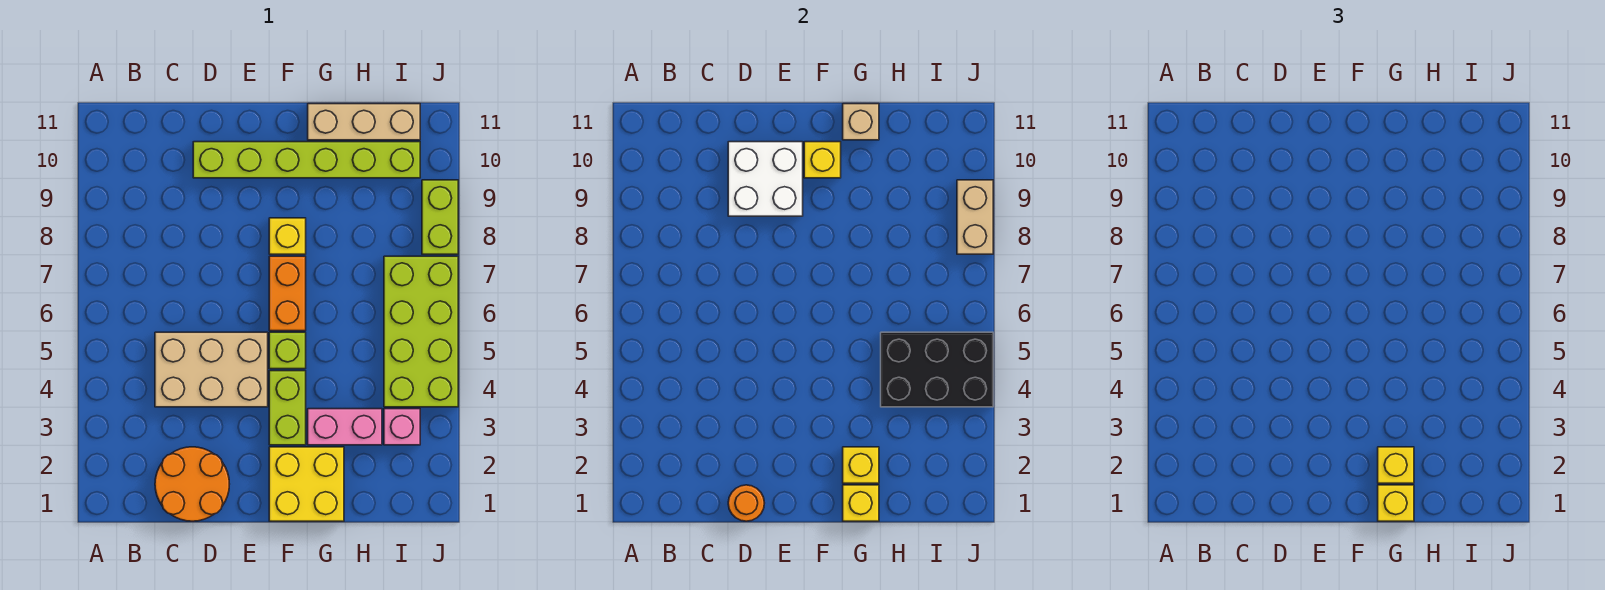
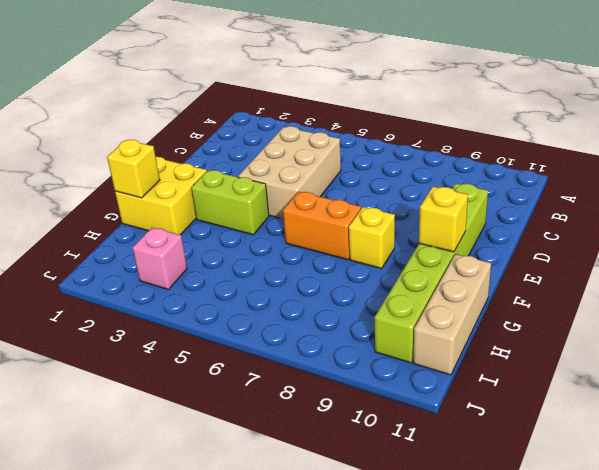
none -> orange round brick C1:D2 level 1
none -> lime brick F5 level 1
none -> pink brick G3:H3 level 1

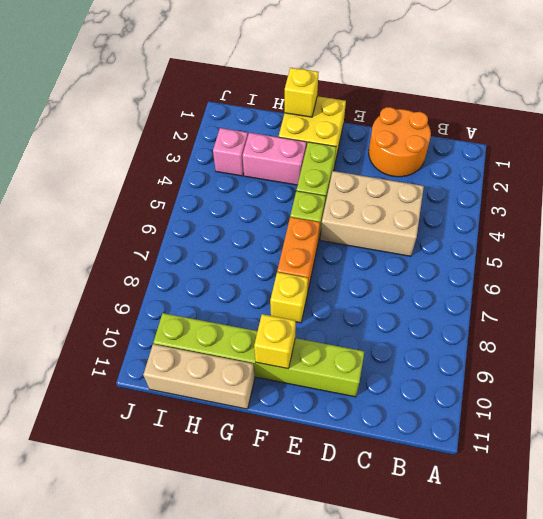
none -> lime brick I4:J7 level 1
none -> lime brick J8:J9 level 1
none -> orange round brick D1 level 2

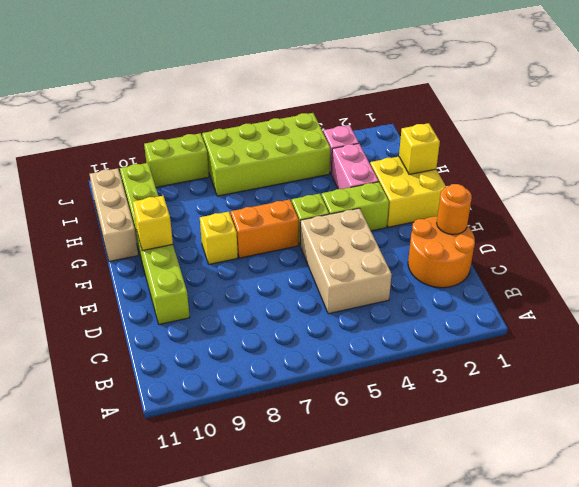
none -> white brick D9:E10 level 2
none -> yellow brick G2 level 2
none -> tan brick G11 level 2

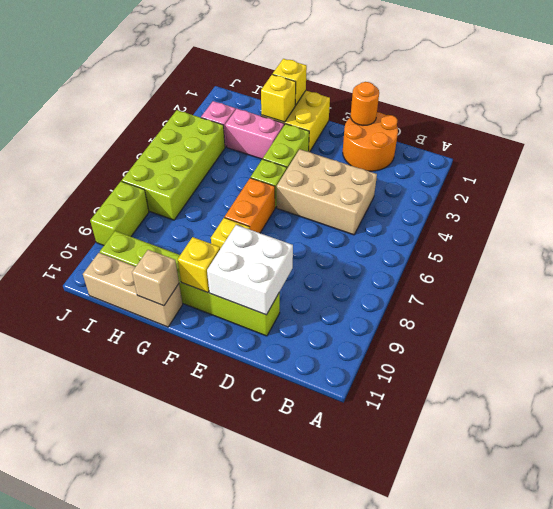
none -> black brick H4:J5 level 2
none -> tan brick J8:J9 level 2
none -> yellow brick G1 level 3

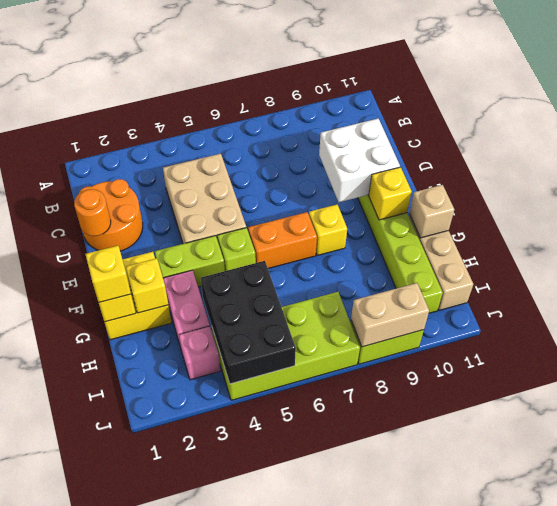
none -> yellow brick G2 level 3

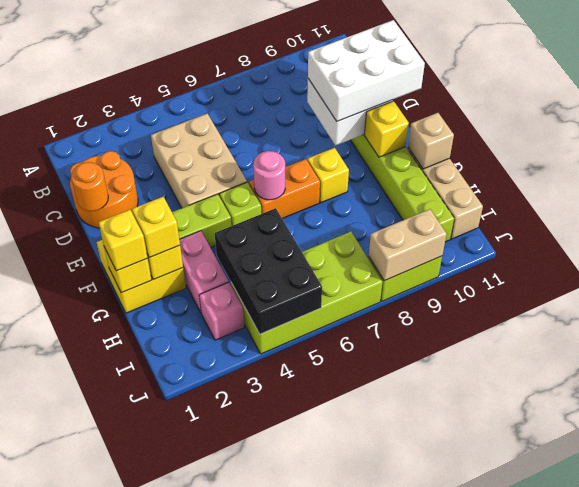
white brick D9:E11 level 3 -> none
pink round brick F6 level 2 -> none

